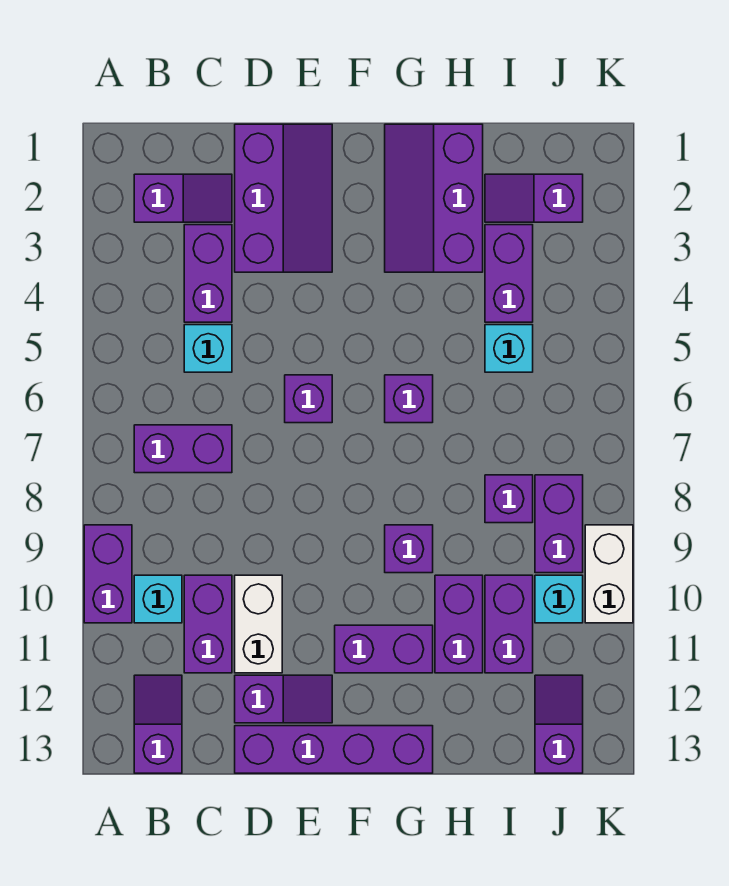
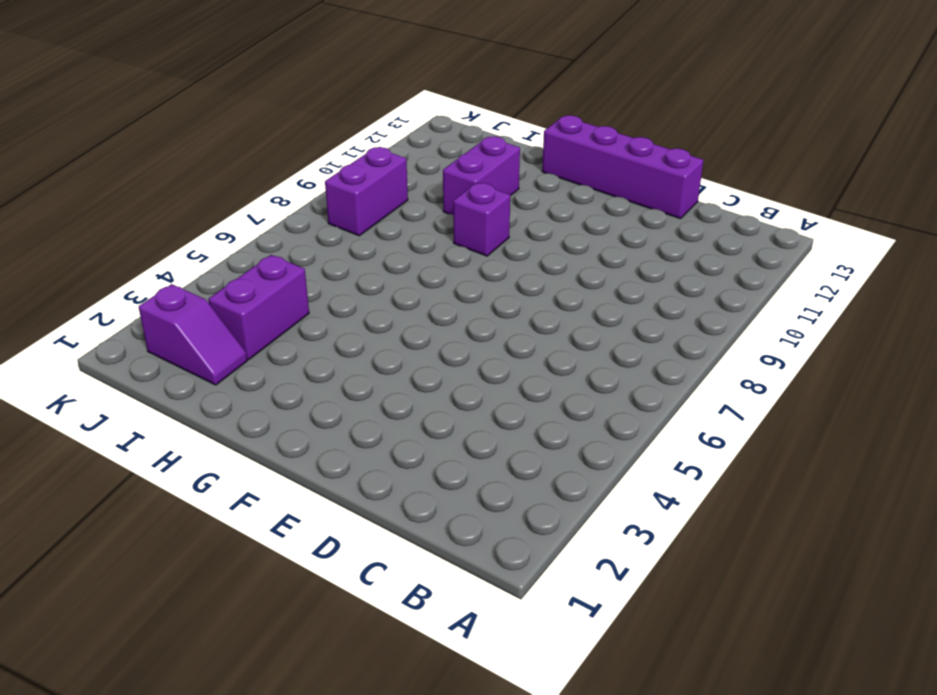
none -> purple brick A9:A10 level 1
none -> purple slope B2:C2 level 1 top B
none -> purple brick B7:C7 level 1

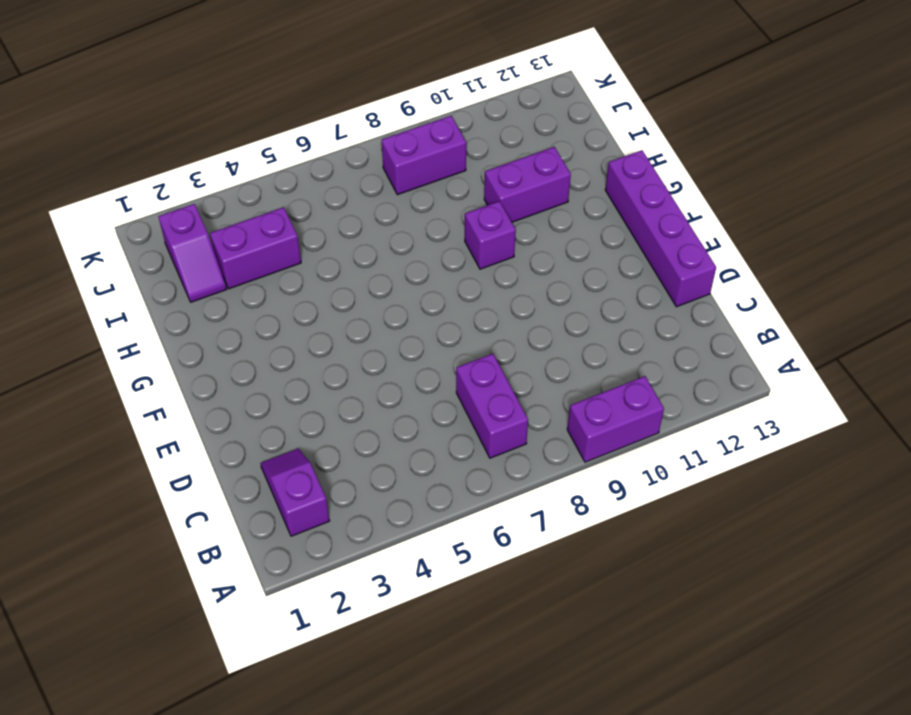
none -> cyan brick B10 level 1
none -> purple slope B12:B13 level 1 top 13
none -> purple brick C3:C4 level 1

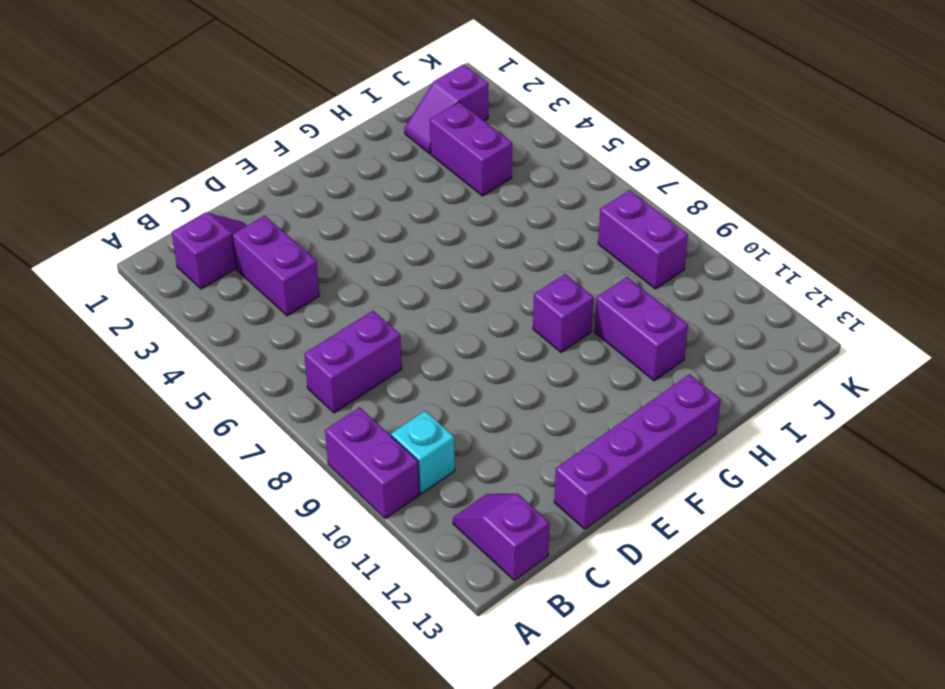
none -> cyan brick C5 level 1
none -> purple brick C10:C11 level 1
none -> purple slope D1:E3 level 1 top D

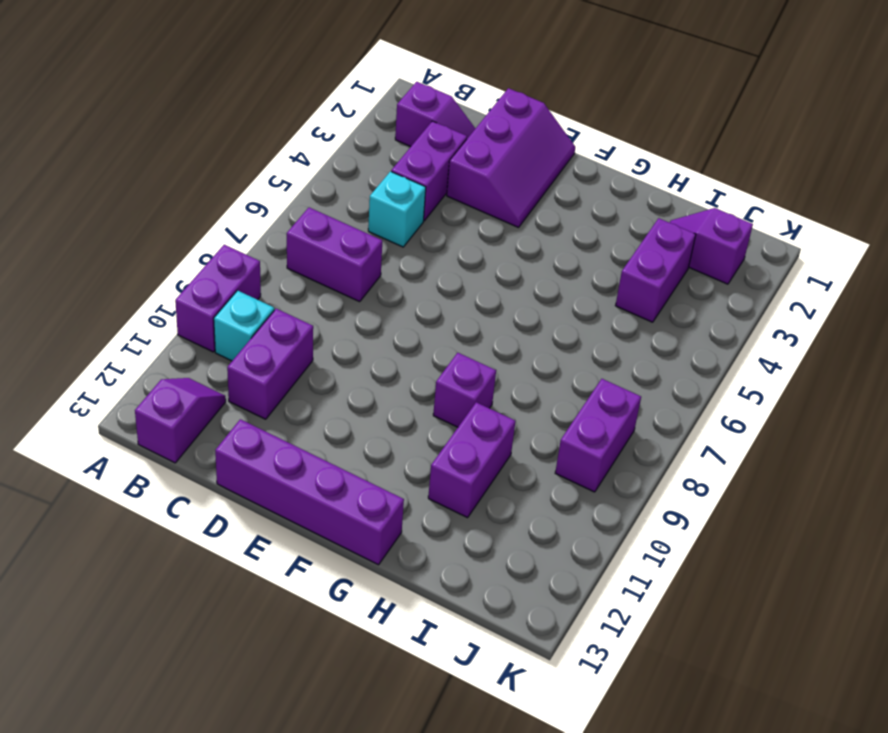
none -> white brick D10:D11 level 1
none -> purple slope D12:E12 level 1 top D
none -> purple brick E6 level 1

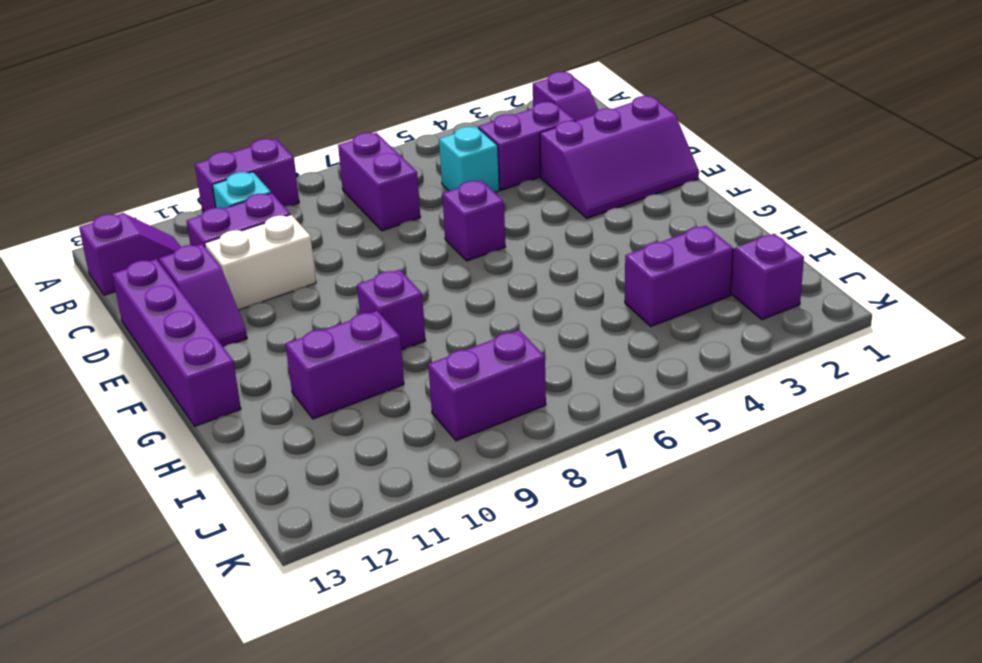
none -> purple brick F11:G11 level 1
none -> purple slope G1:H3 level 1 top H
none -> purple brick G6 level 1

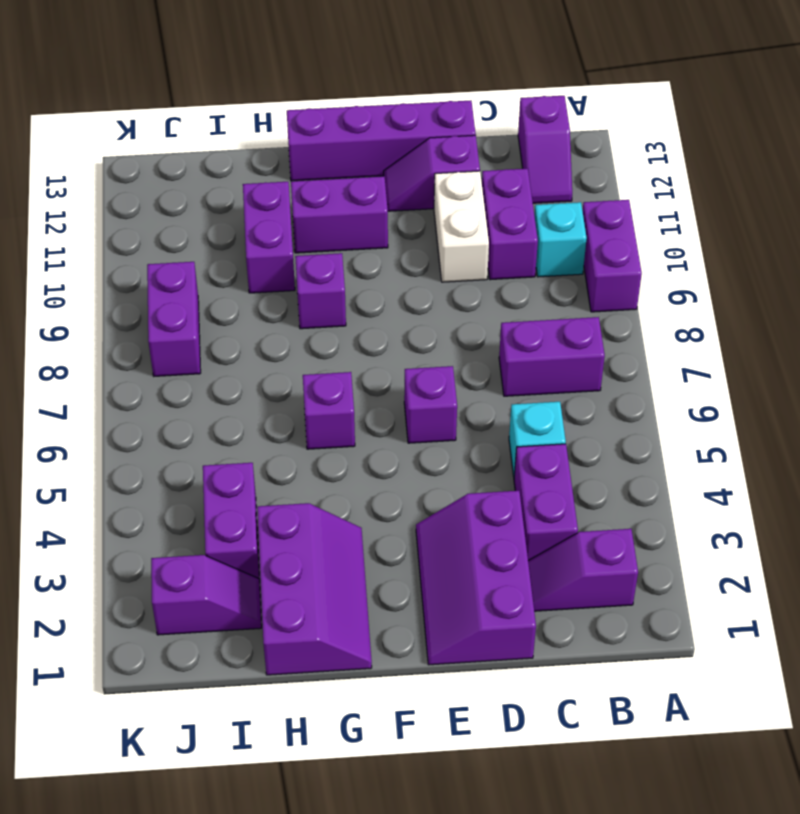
none -> cyan brick I5 level 1
none -> purple brick I8 level 1
none -> purple brick I10:I11 level 1

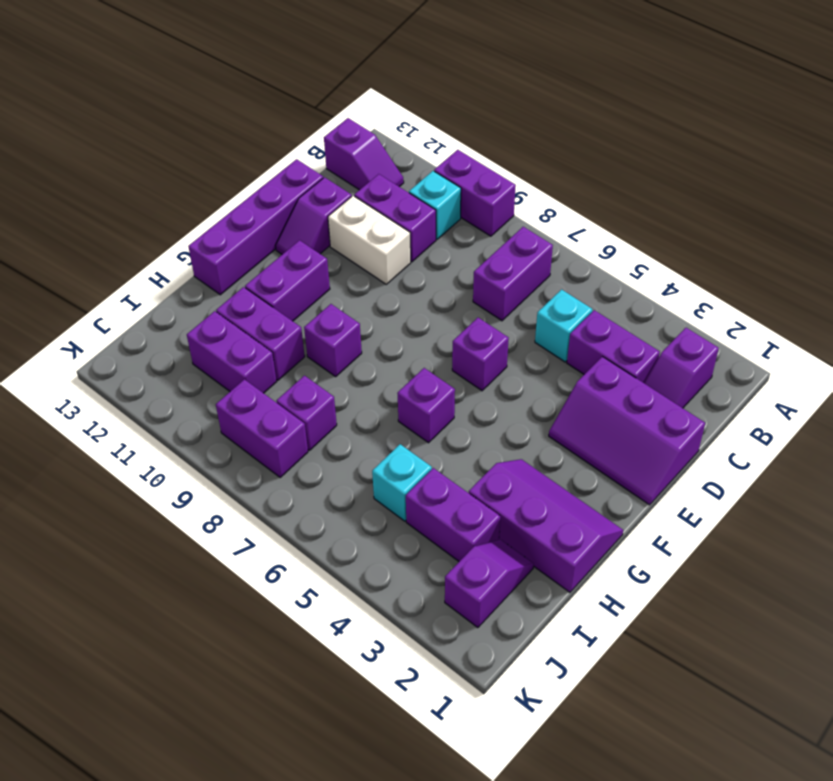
none -> cyan brick J10 level 1
none -> purple slope J12:J13 level 1 top 13
none -> white brick K9:K10 level 1

